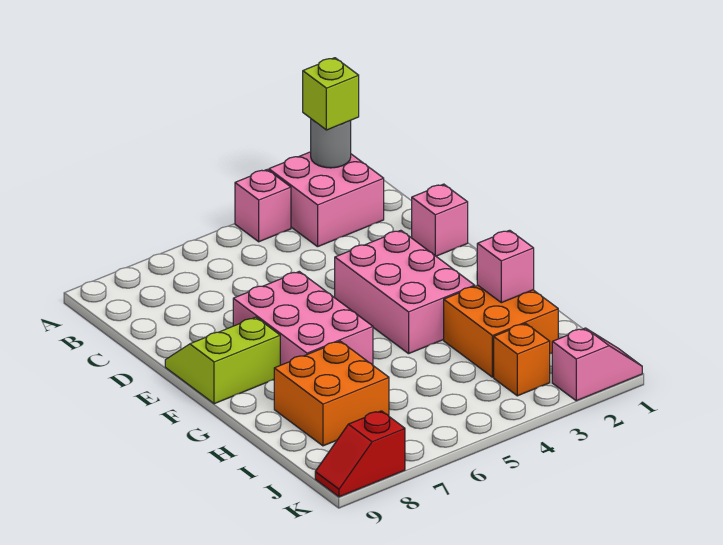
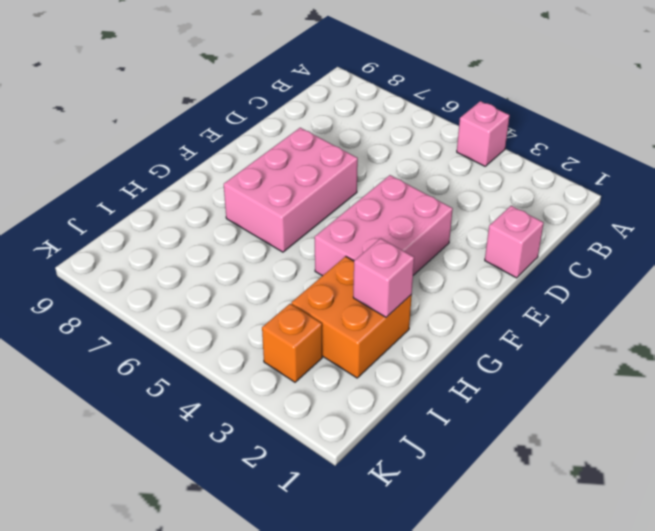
none -> pink brick A2:B3 level 1
none -> lime slope E8:F9 level 1 top F
none -> orange brick H7:I8 level 1

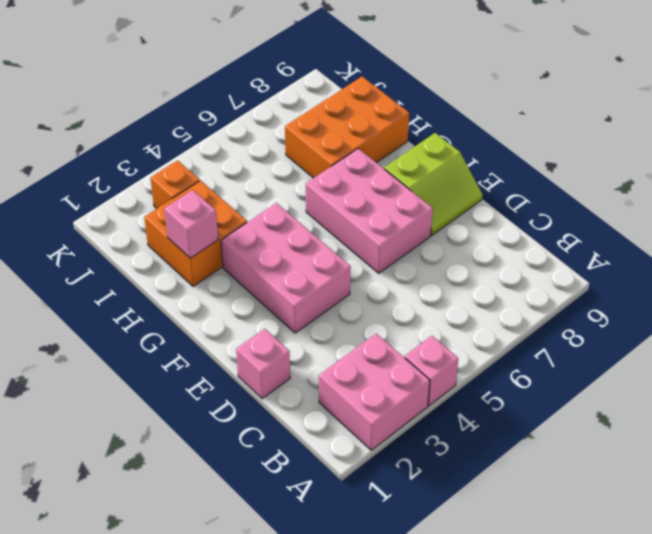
orange brick H7:I9 level 1 -> orange brick H7:I8 level 1
none -> pink slope K1:K2 level 1 top 2
none -> red slope K8:K9 level 1 top 8
none -> grey round brick A2 level 2

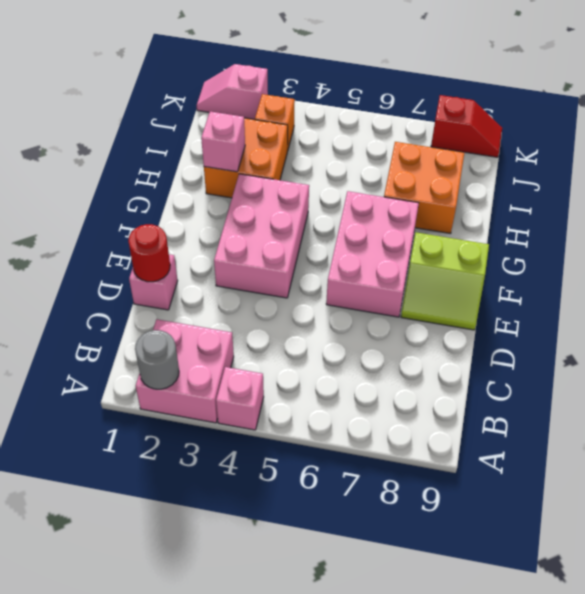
red round brick D1 level 2 -> none
none -> lime brick A2 level 3

